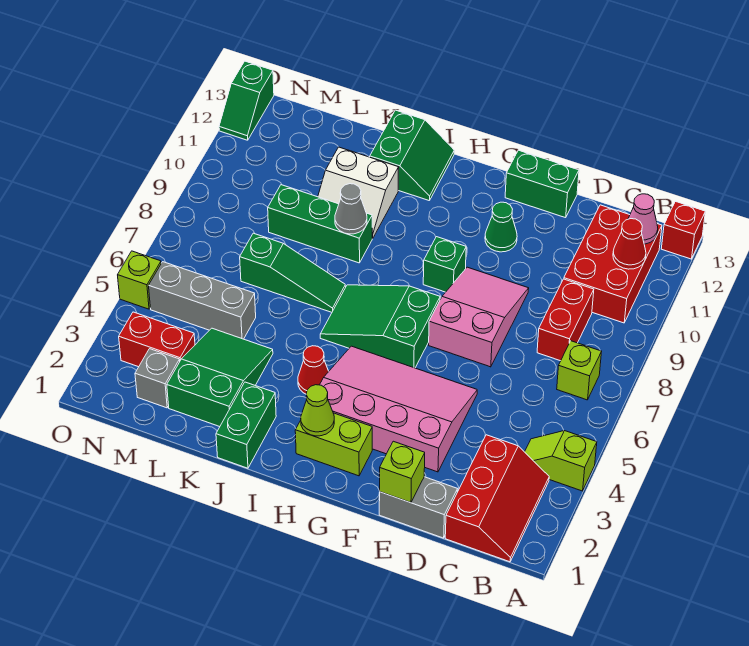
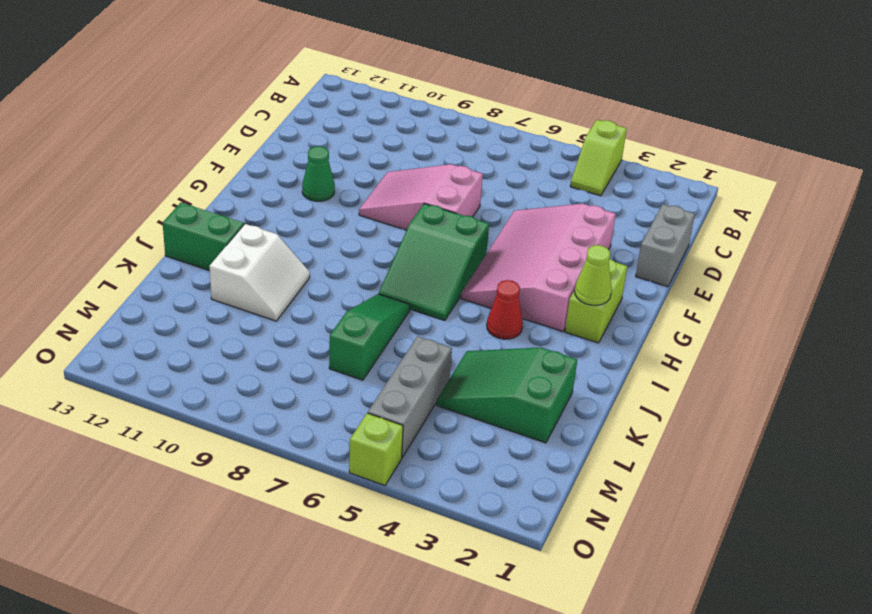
none -> red brick A13 level 1
none -> red slope B1:C3 level 1 top C
none -> lime brick B7 level 1
none -> red brick B10:C12 level 1

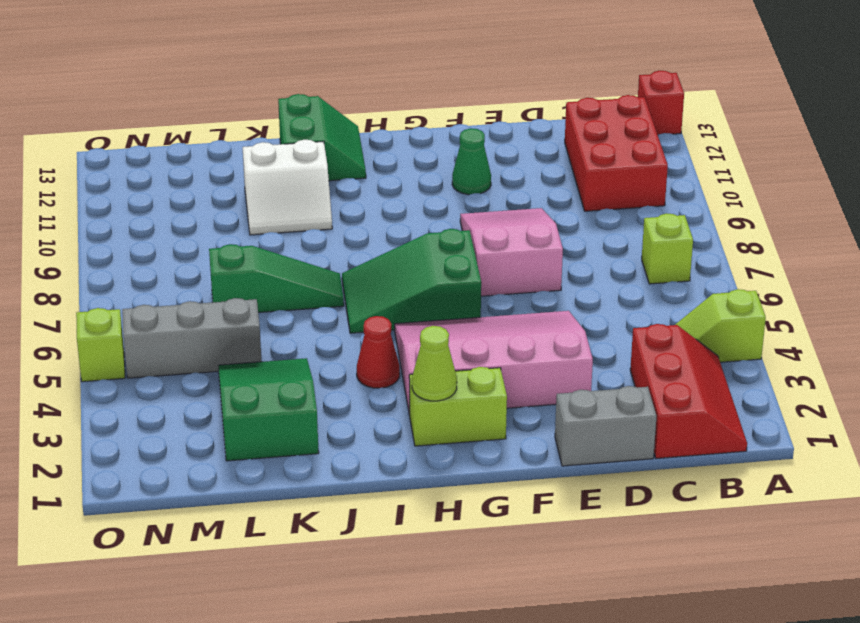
none -> red brick C8:C9 level 1
none -> green brick E13:F13 level 1
none -> green brick G9 level 1
none -> green brick J1:J2 level 1

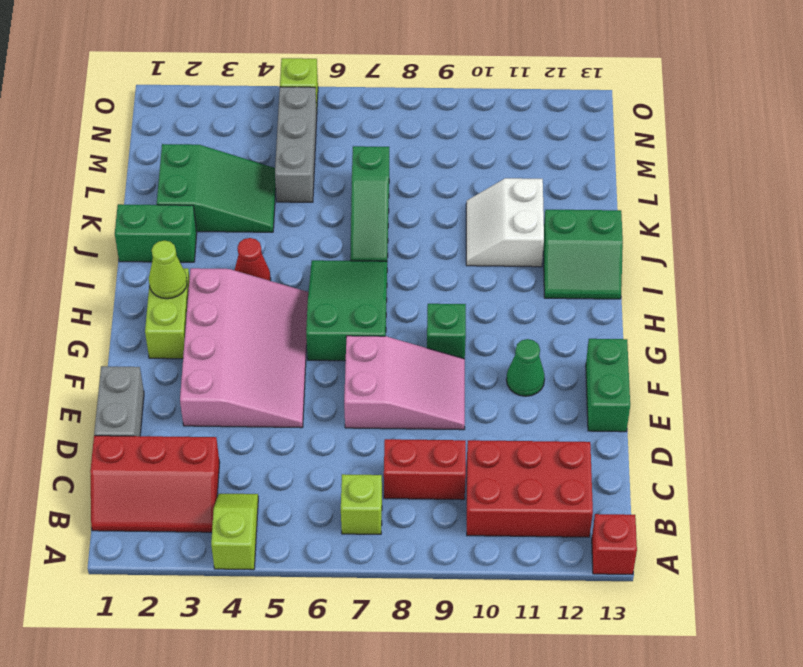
none -> green brick J9:L9 level 1
none -> grey brick M2 level 1
none -> red brick M3:N3 level 1
none -> green slope O12:O13 level 1 top 13

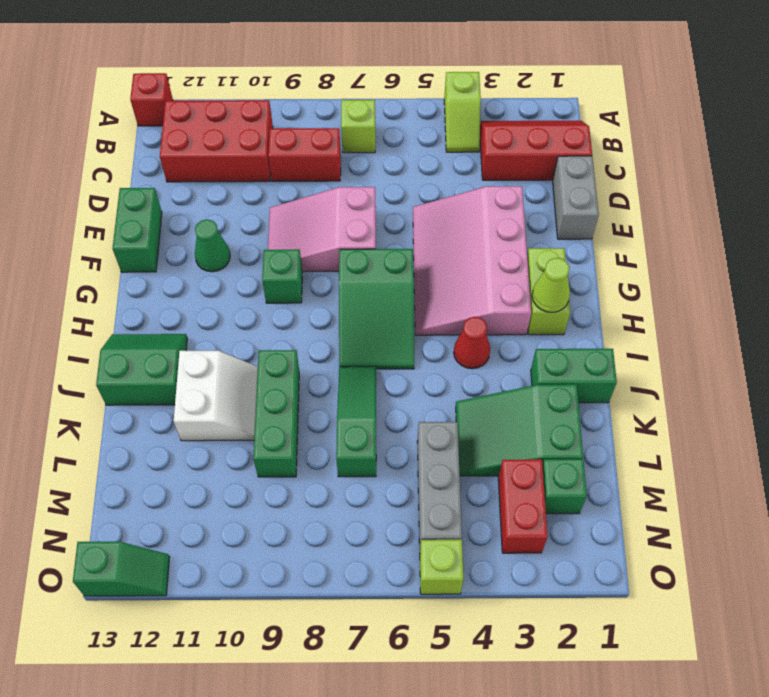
green brick M2 level 1 -> grey brick M2 level 1
none -> red cone B11 level 2
none -> pink cone B12 level 2
none -> lime brick E1 level 2
none -> grey cone J9 level 2

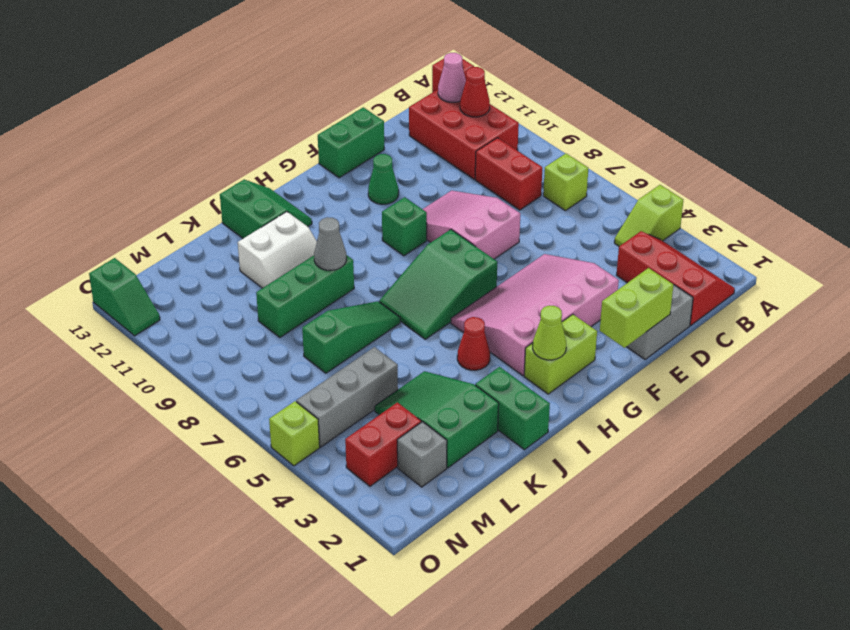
lime brick E1:F1 level 2 -> lime brick E1 level 2

